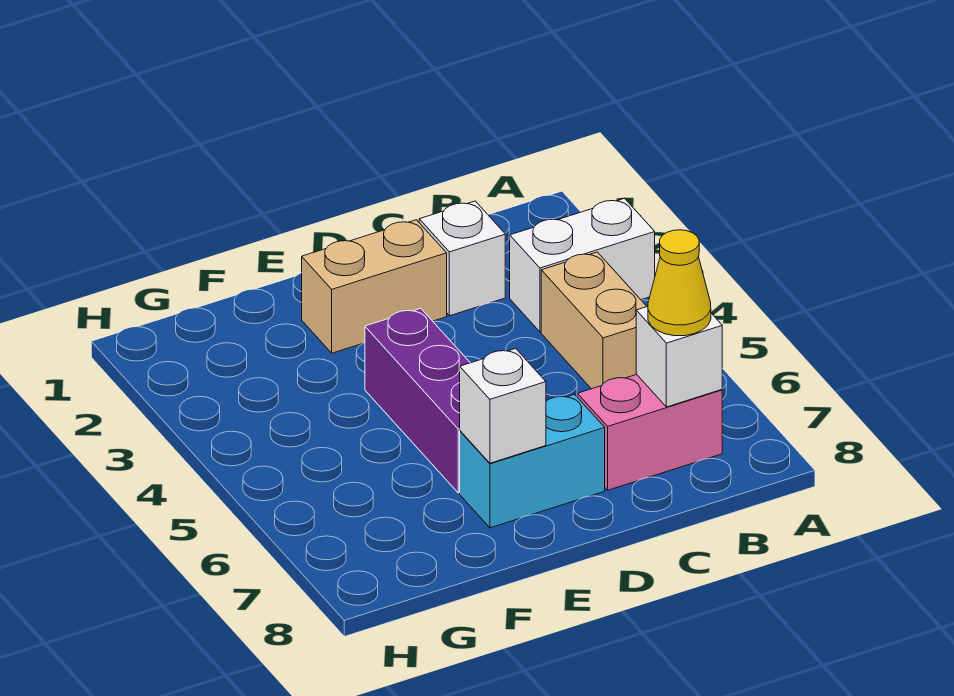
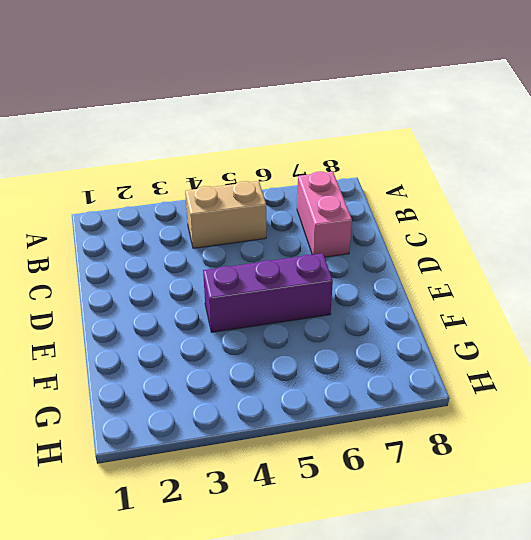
none -> white brick A3:B3 level 1
none -> white brick C2 level 1

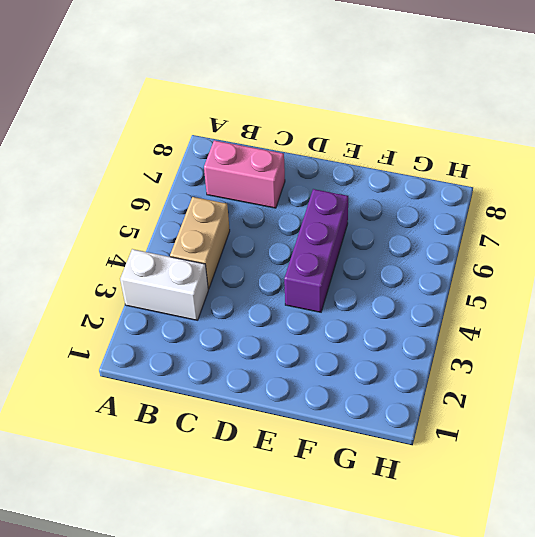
none -> white brick C2 level 1
none -> tan brick D2:E2 level 1

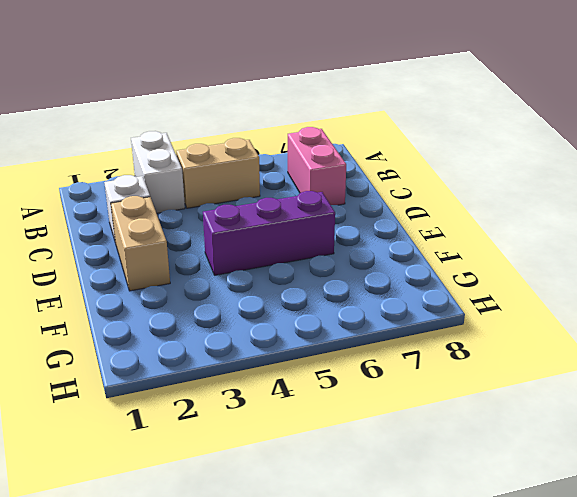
none -> cyan brick D7:E7 level 1
none -> white brick B7 level 2

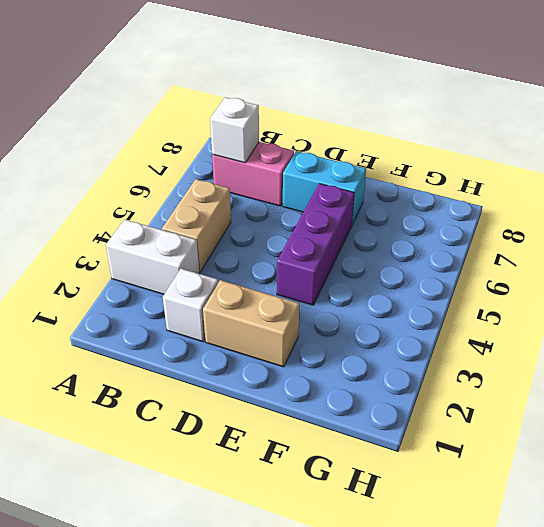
none -> white brick E7 level 2
none -> yellow cone B7 level 3

